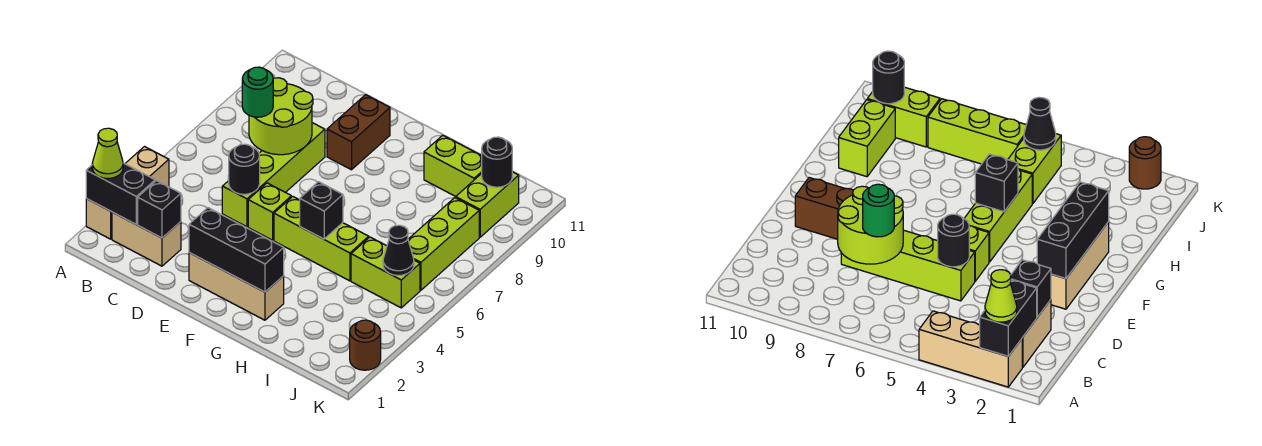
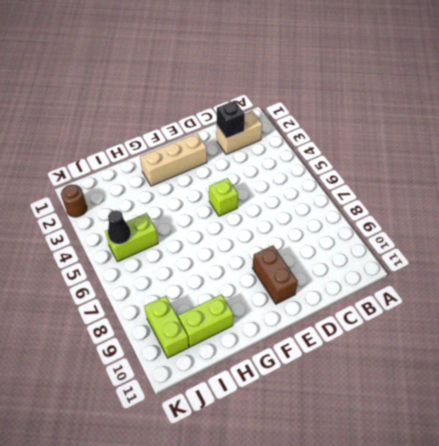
none -> tan brick A2:A4 level 1
none -> lime brick D5:D8 level 1
none -> lime brick F5:H5 level 1

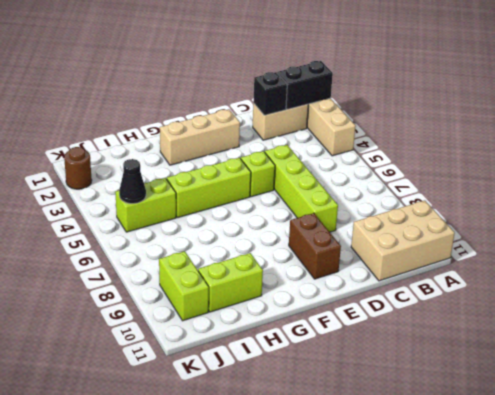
tan brick A10:C11 level 1 -> none
none -> lime brick J6:J8 level 1
none -> lime round brick C7:D8 level 2
none -> black round brick D5 level 2

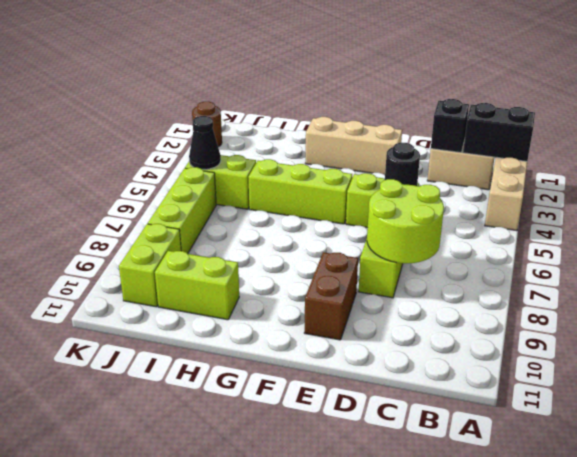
none -> black brick E2:G2 level 2
none -> black brick G5 level 2
none -> black round brick J10 level 2

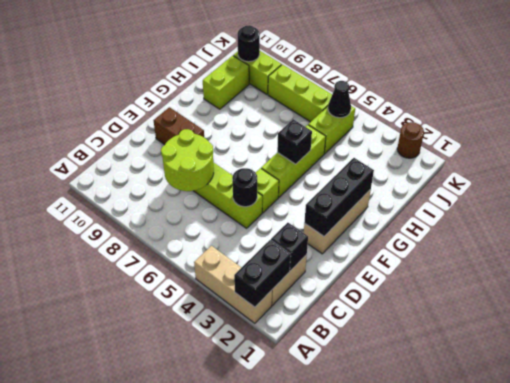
none -> lime cone A2 level 3
none -> green round brick C7 level 3

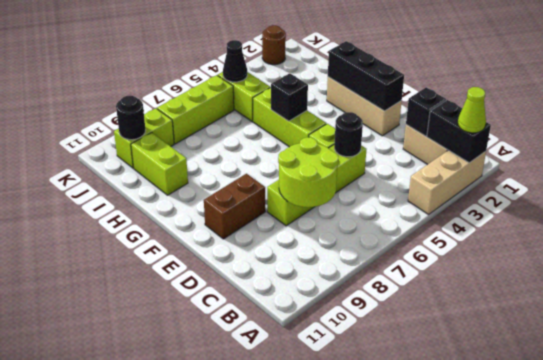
none -> green round brick C7 level 3

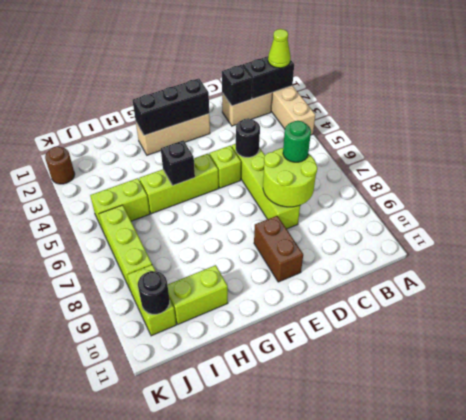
none -> black cone J5 level 2

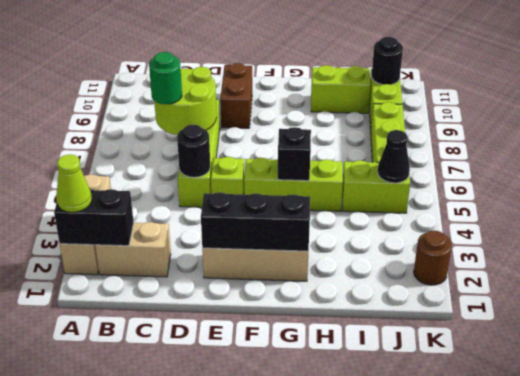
none -> black brick C2 level 2

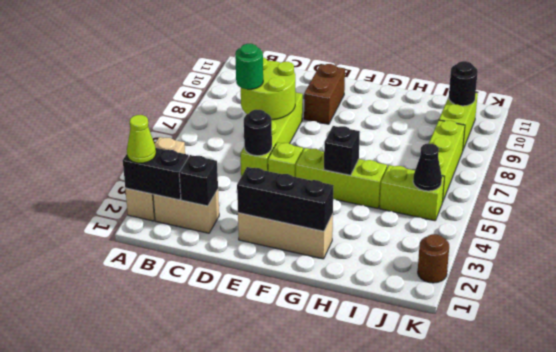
none -> lime brick H10:I10 level 1

